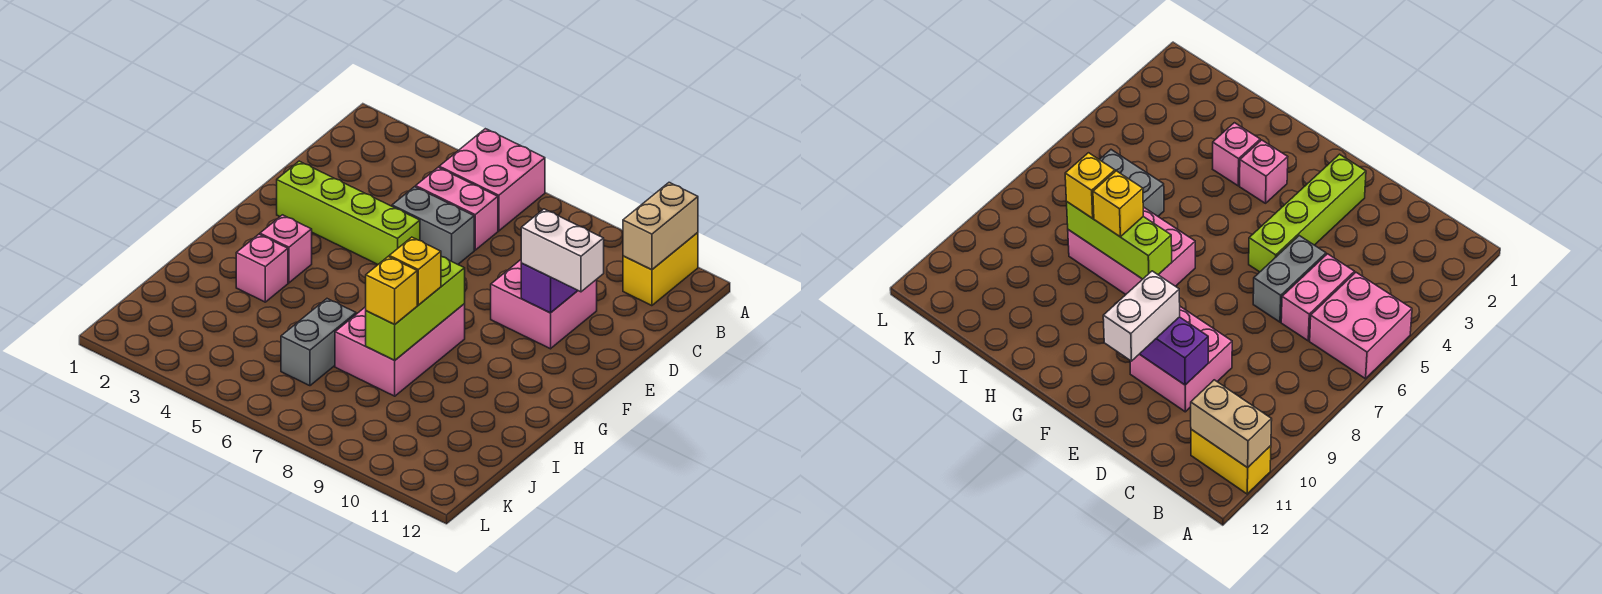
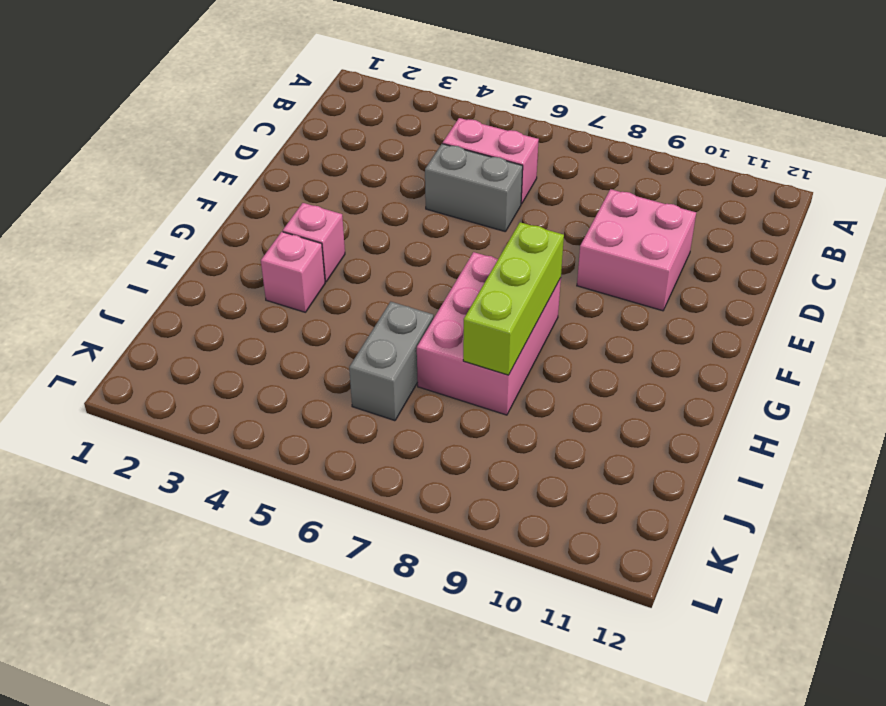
none -> pink brick A5:B6 level 1
none -> yellow brick A11:B11 level 1
none -> lime brick E2:E5 level 1

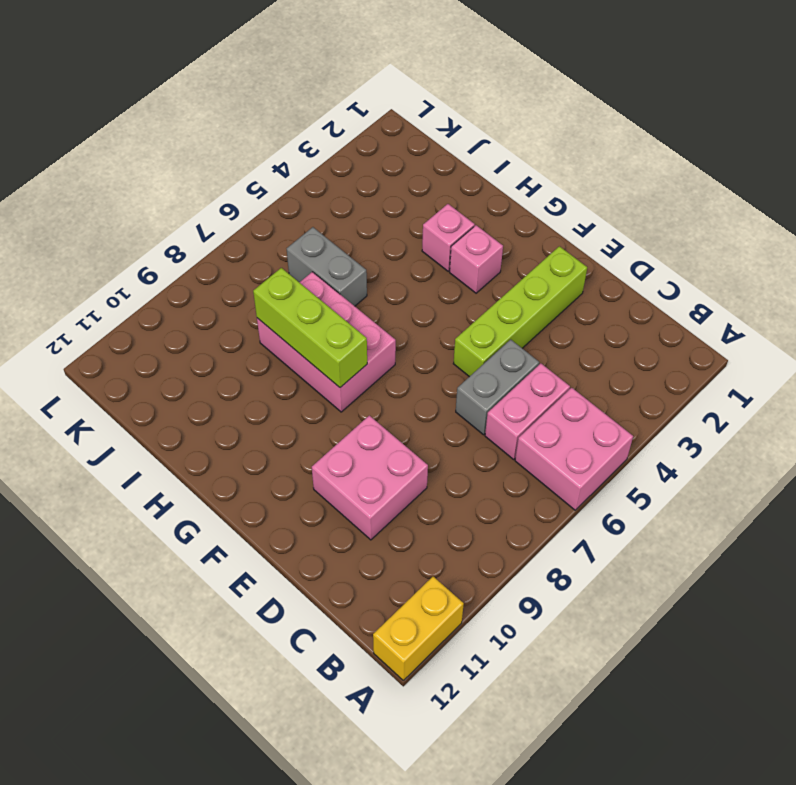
yellow brick A11:A12 level 1 -> yellow brick A11:B11 level 1
none -> tan brick A11:B11 level 2
none -> purple brick D10:E10 level 2
none -> white brick E10:E11 level 3

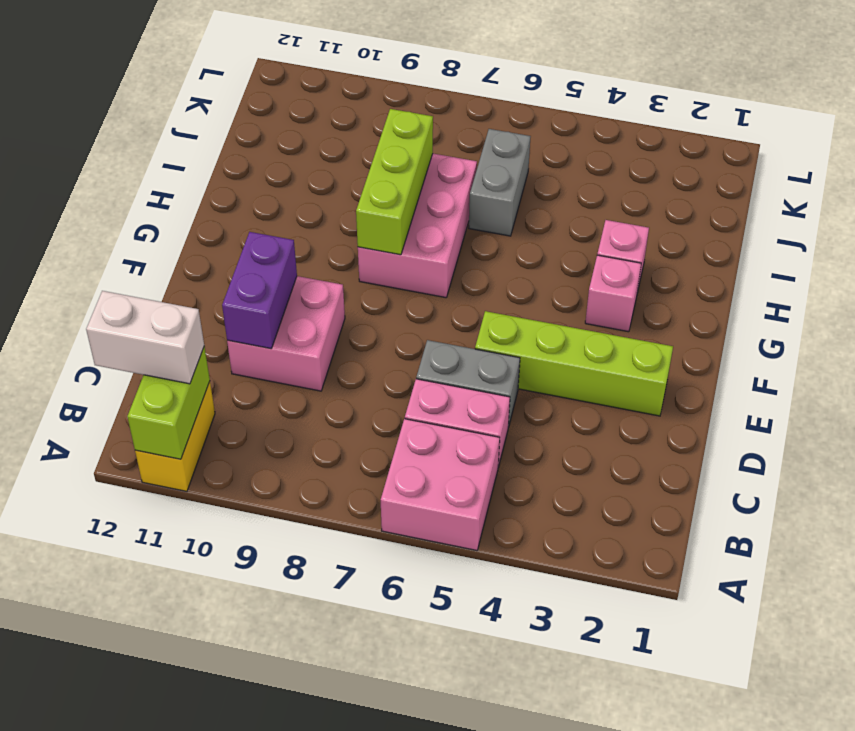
lime brick A11:B11 level 2 -> tan brick A11:B11 level 2
white brick B11:B12 level 3 -> white brick E10:E11 level 3
none -> yellow brick H8 level 3
none -> yellow brick I8 level 3

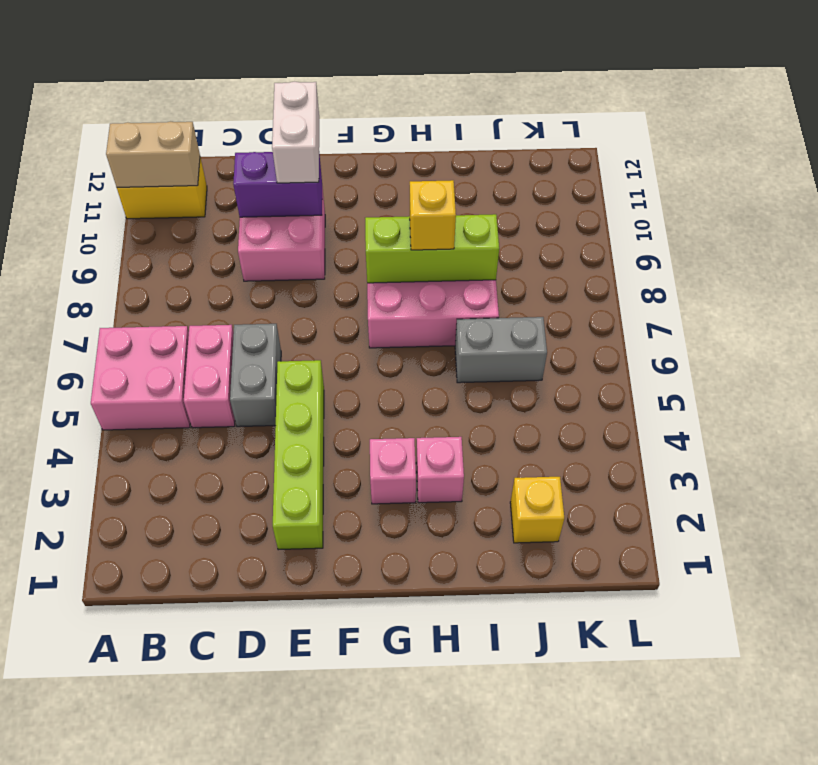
yellow brick J2 level 1 -> yellow brick I8 level 3

